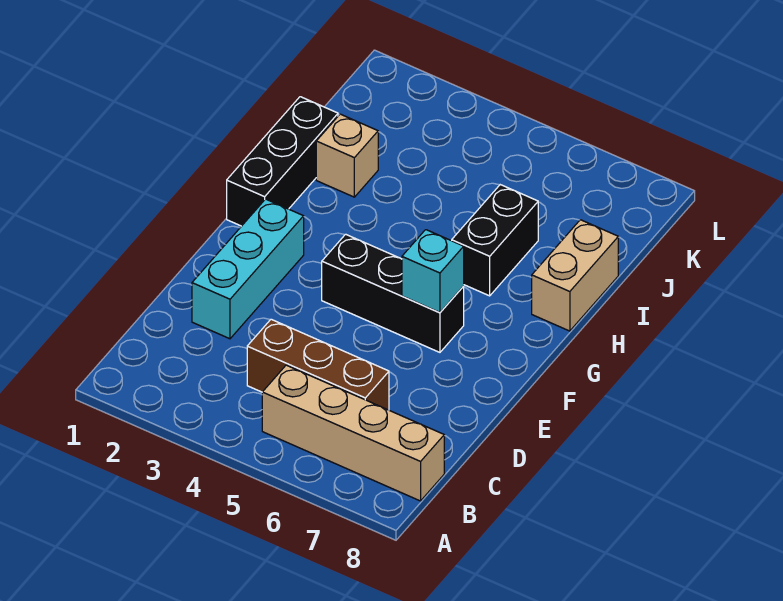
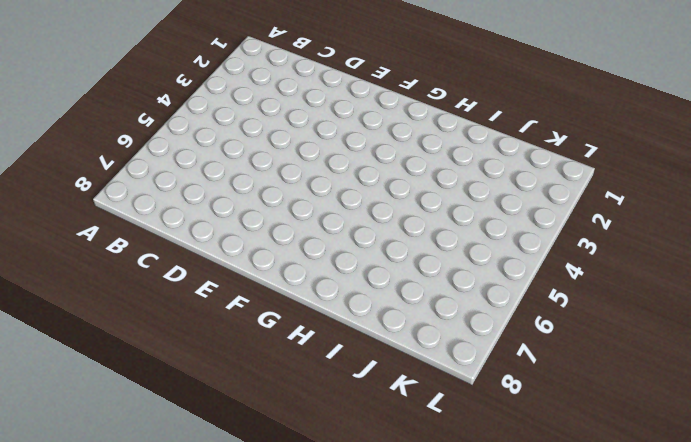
none -> tan brick B5:B8 level 1
none -> brown brick C4:C6 level 1

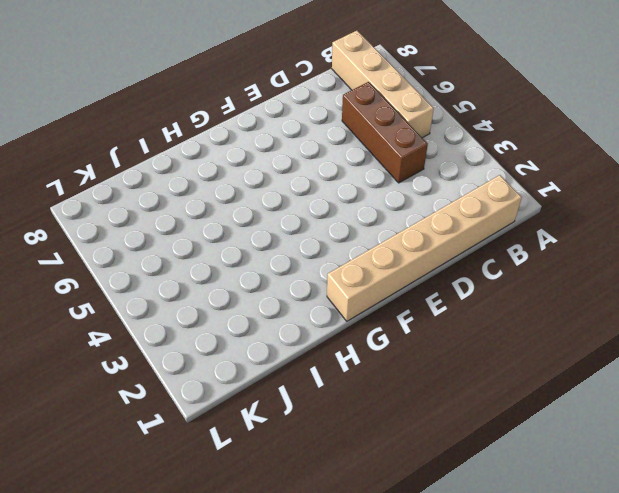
tan brick B1:G1 level 1 -> black brick G1:I1 level 1
none -> cyan brick D2:F2 level 1
none -> black brick F4:F6 level 1

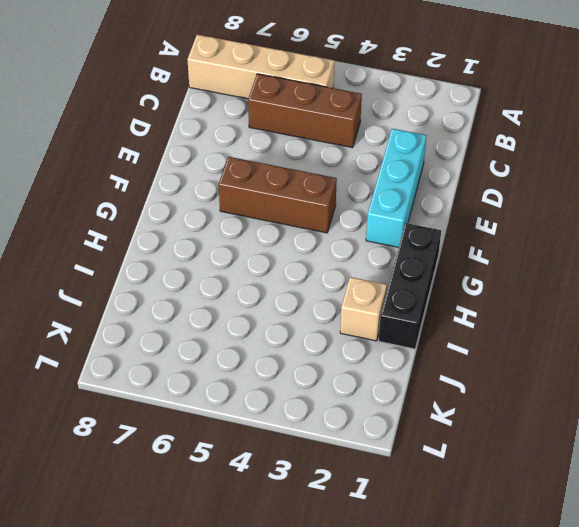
brown brick F4:F6 level 1 -> black brick F4:F6 level 1
none -> black brick H6:I6 level 1
none -> tan brick H8:I8 level 1

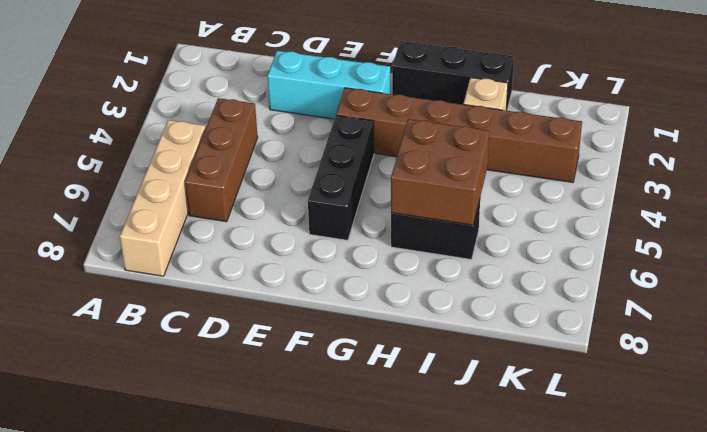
brown brick F3:K3 level 1 -> none
brown brick H5:I6 level 2 -> none
none -> tan brick H8:I8 level 1
none -> cyan brick F6 level 2

